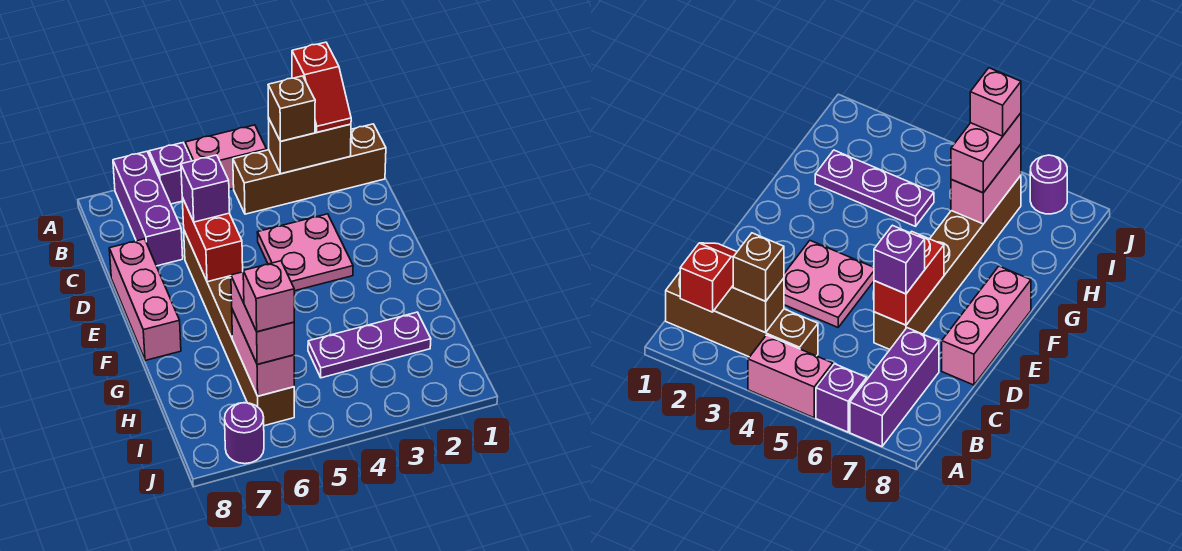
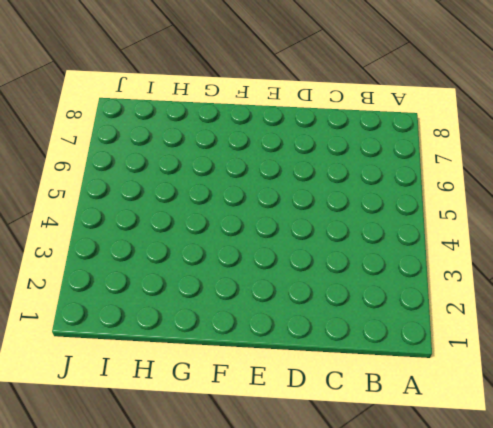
none -> pink brick A4:A5 level 1
none -> purple brick A6 level 1
none -> purple brick A7:C7 level 1

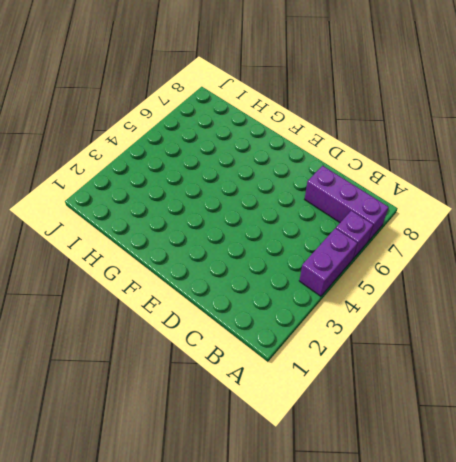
purple brick A4:A5 level 1 -> pink brick A4:A5 level 1
none -> brown brick B1:B4 level 1
none -> pink plate D3:E4 level 1
none -> brown brick D6:I6 level 1

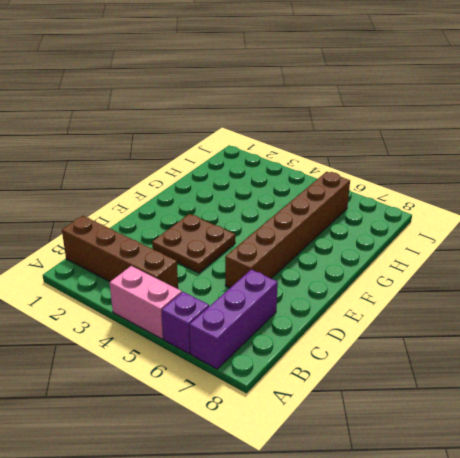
brown plate D3:E4 level 1 -> pink plate D3:E4 level 1
none -> pink brick D8:F8 level 1
none -> purple plate H2:H4 level 1
none -> purple round brick J7 level 1

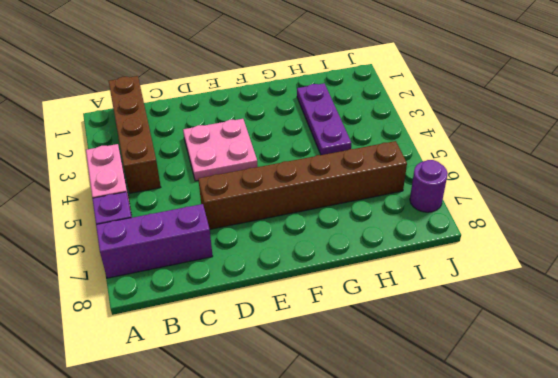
none -> pink brick D8:F8 level 1
none -> brown brick B2:B3 level 2
none -> red brick D6:E6 level 2

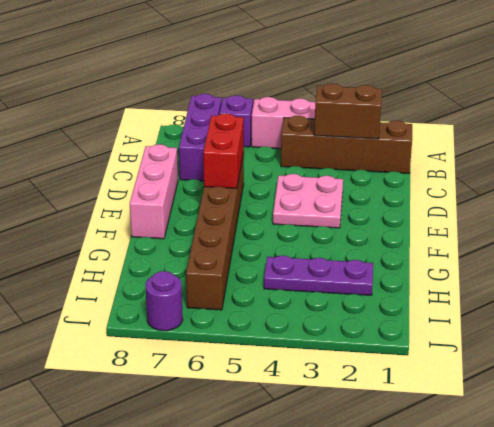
none -> pink brick H6:I6 level 2
none -> red slope A2:B2 level 3 top A
none -> brown brick B3 level 3

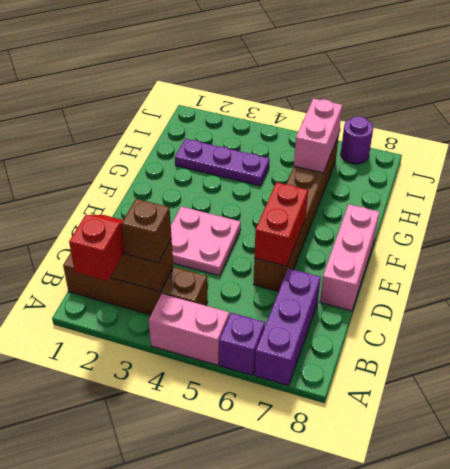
none -> purple brick D6 level 3
none -> pink brick H6:I6 level 3
none -> pink brick I6 level 4

